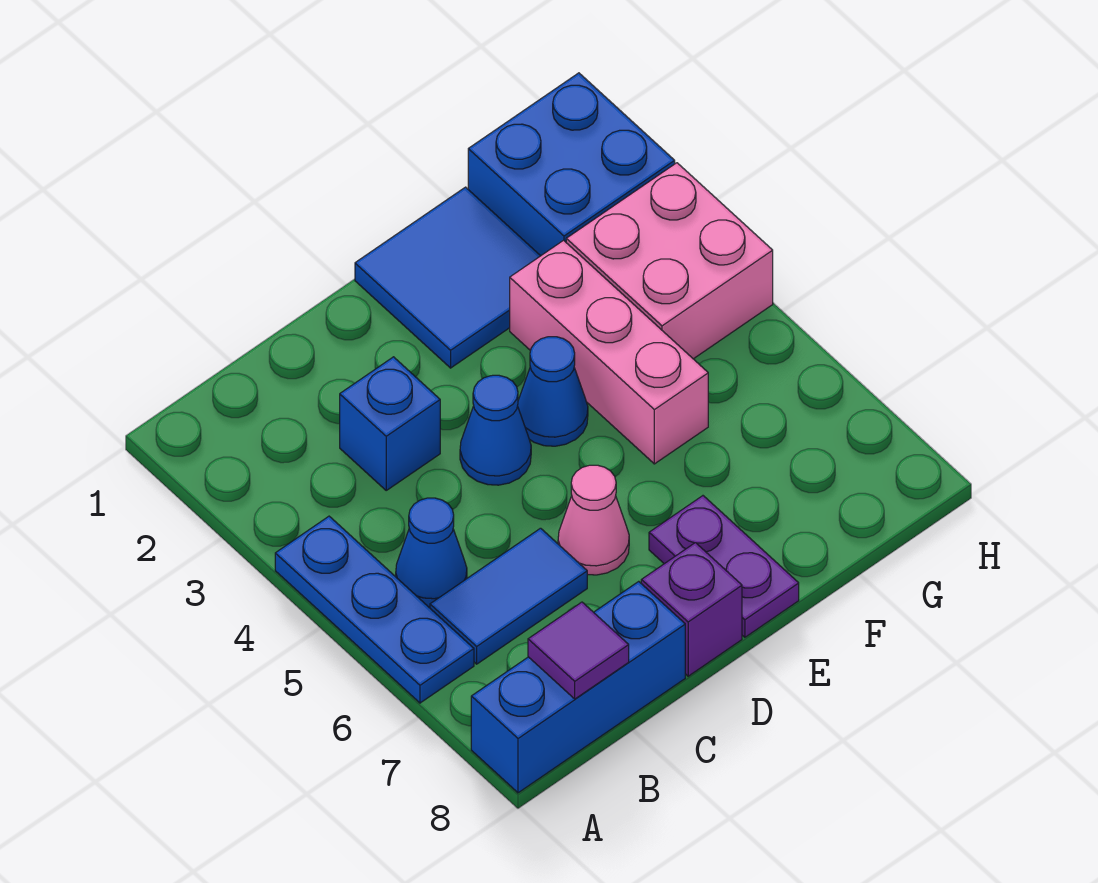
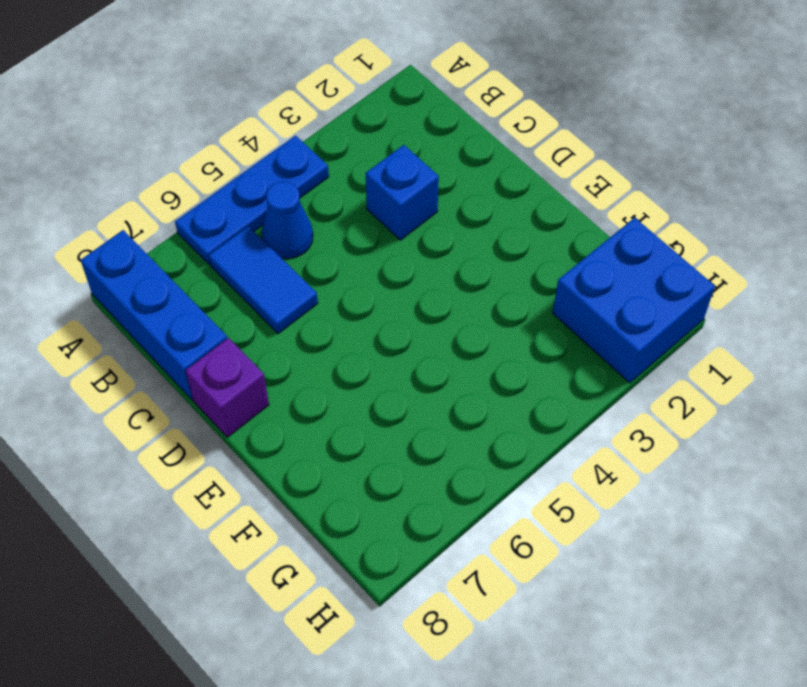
none -> blue cone D4 level 1
none -> pink cone D6 level 1
none -> blue tile E1:F2 level 1

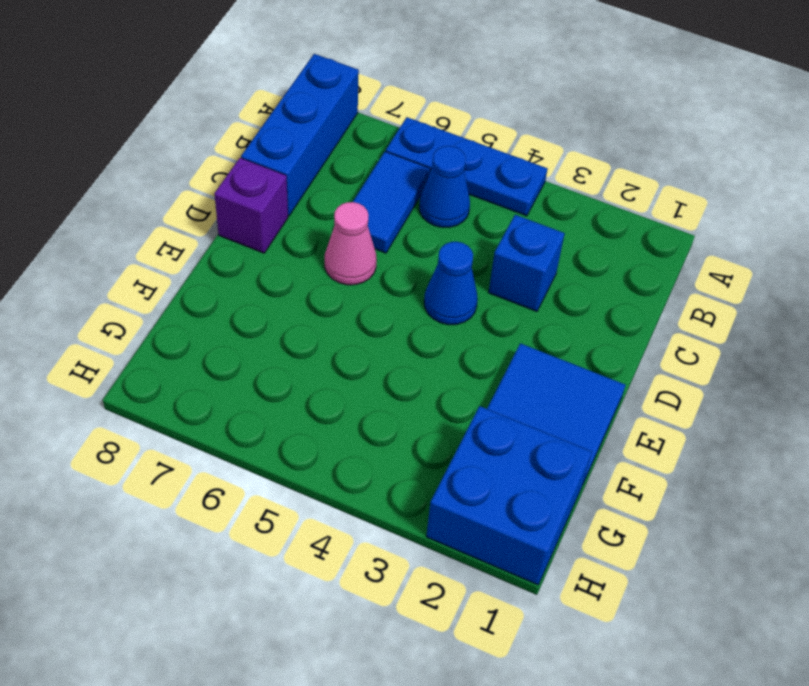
none -> blue cone E4 level 1
none -> purple plate E7:E8 level 1
none -> pink brick F3:F5 level 1

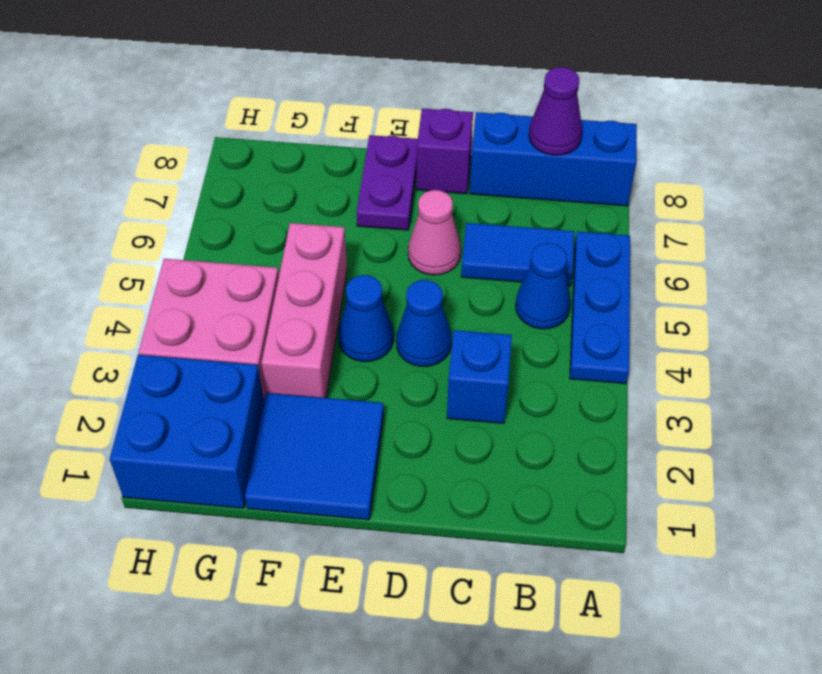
purple cone B8 level 2 -> purple tile B8 level 2

